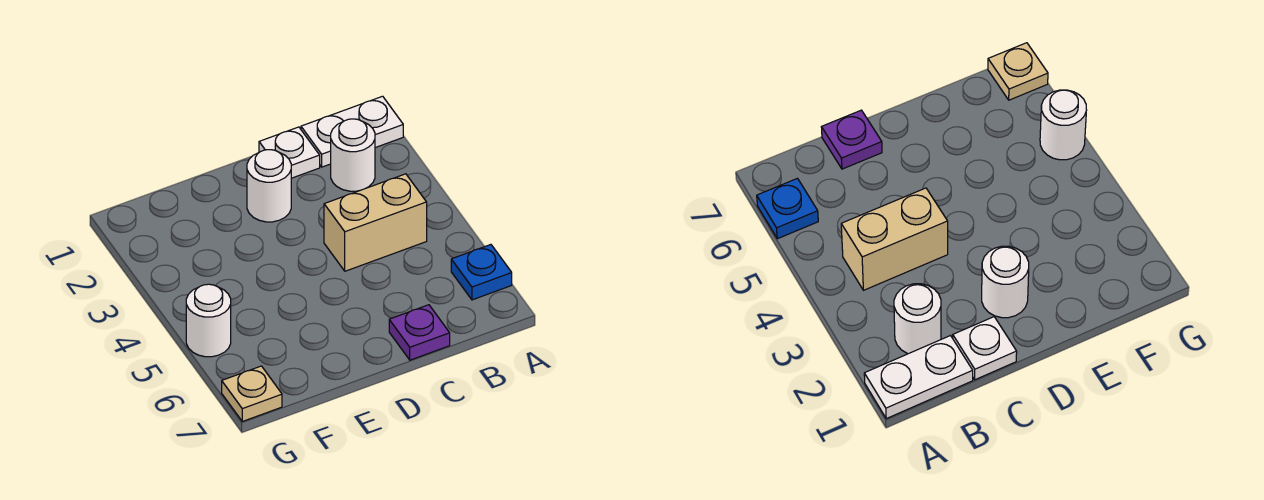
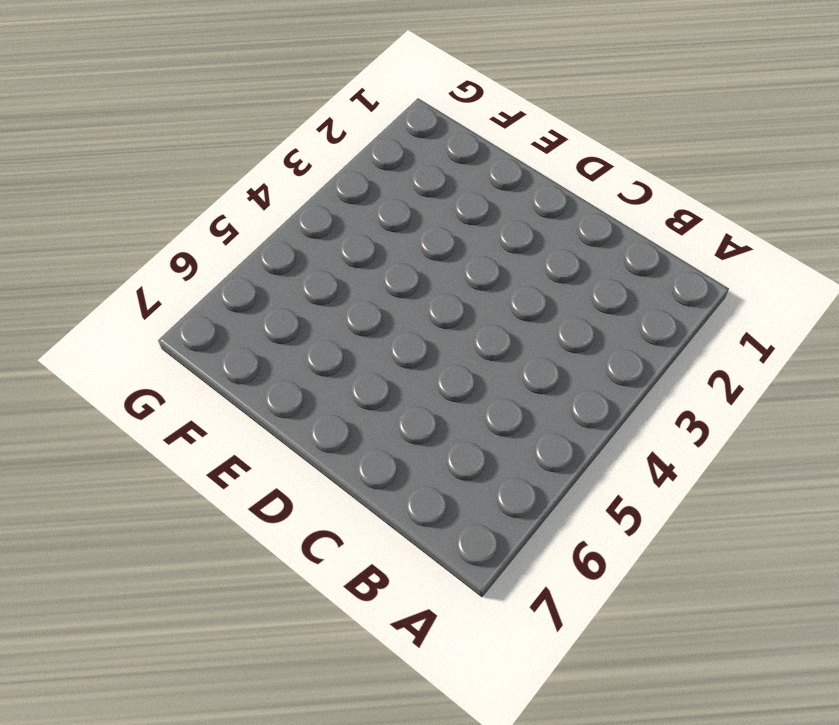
none -> white plate A1:B1 level 1
none -> blue plate A6 level 1

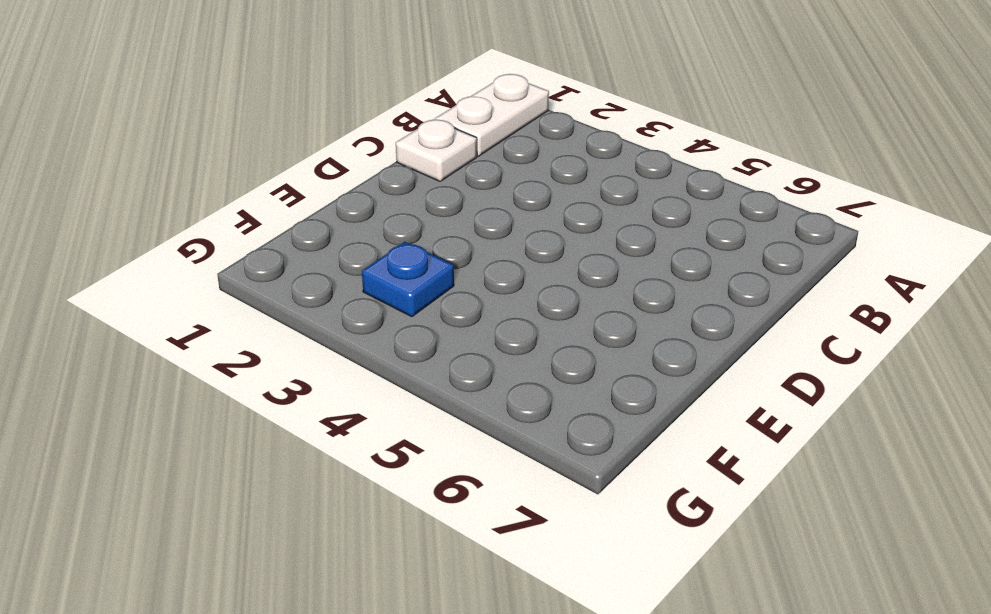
blue plate F3 level 1 -> blue plate A6 level 1
none -> white round brick B2 level 1
none -> tan brick B4:C4 level 1

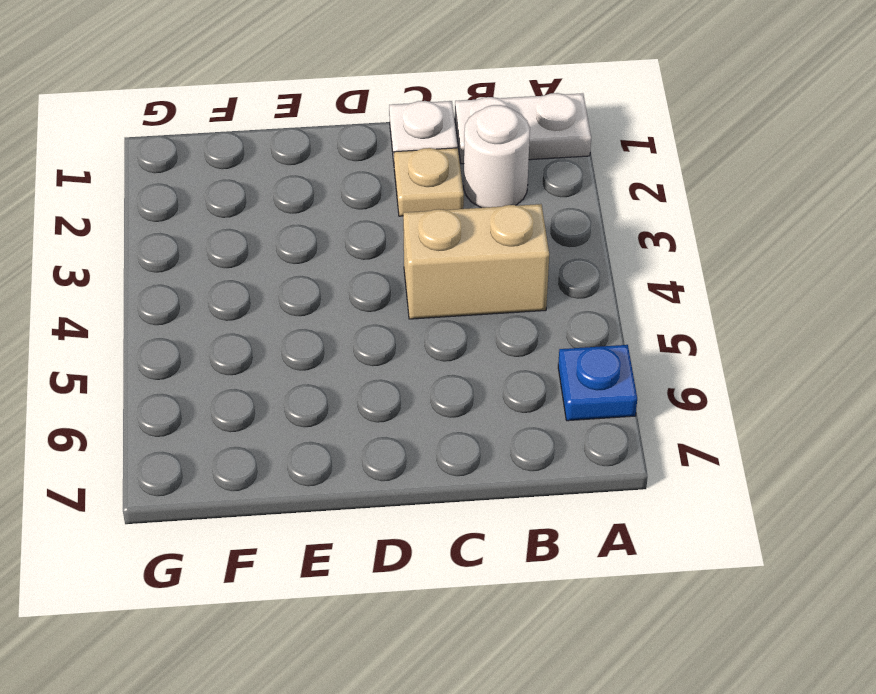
tan plate C2 level 1 -> tan plate G7 level 1
none -> purple plate C7 level 1
none -> white round brick D2 level 1

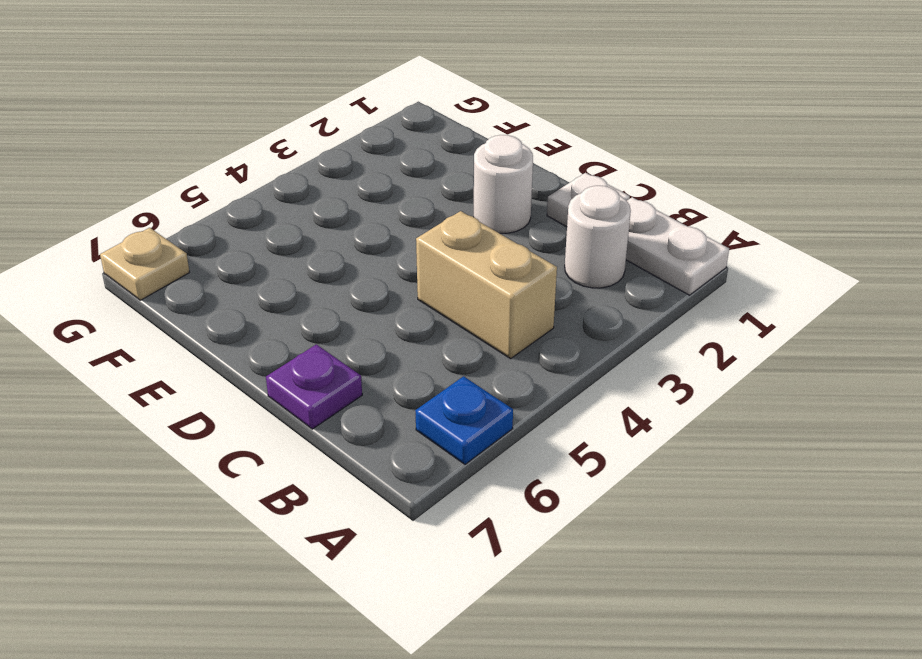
none -> white round brick G5 level 1

